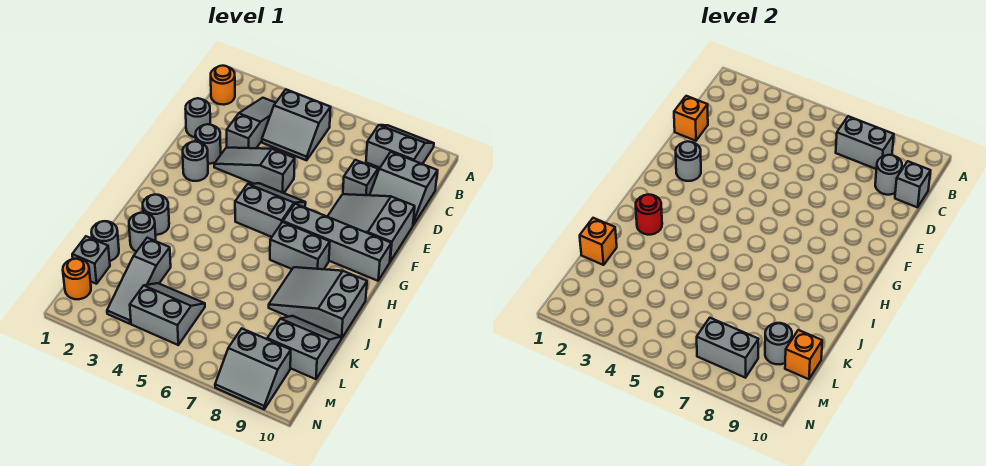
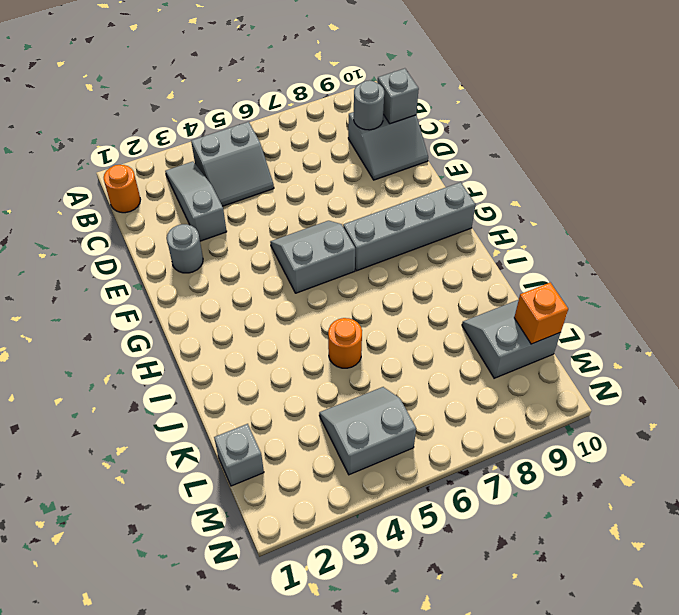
orange round brick J5 level 1 -> orange round brick M1 level 1
none -> grey slope A8:B9 level 1 top B
none -> grey round brick D1 level 1
none -> grey brick D8 level 1
none -> grey slope E3:E5 level 1 top 5

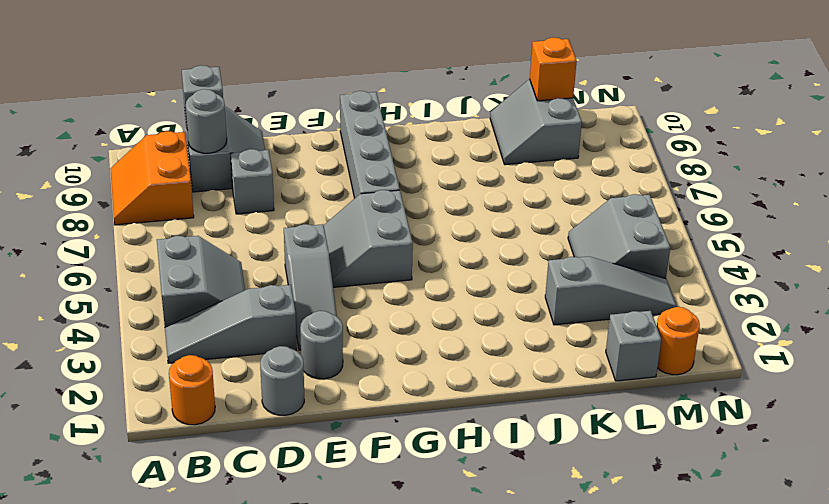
orange slope A8:B9 level 1 top B -> grey slope A8:B9 level 1 top B
none -> grey slope E8:F10 level 1 top 10
none -> grey round brick F2 level 1
none -> grey brick H7:H8 level 1
none -> grey round brick I2 level 1

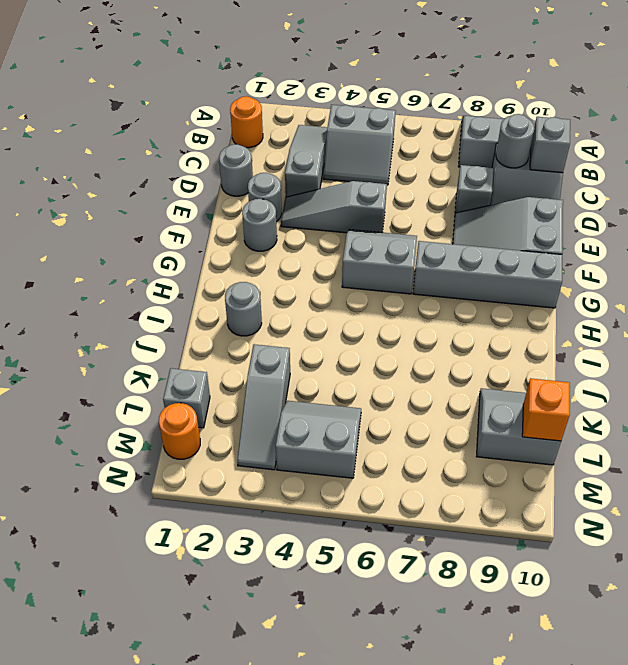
none -> grey brick H7:H8 level 1
none -> grey slope I8:J10 level 1 top 10
none -> grey round brick J2 level 1
none -> grey round brick K1 level 1

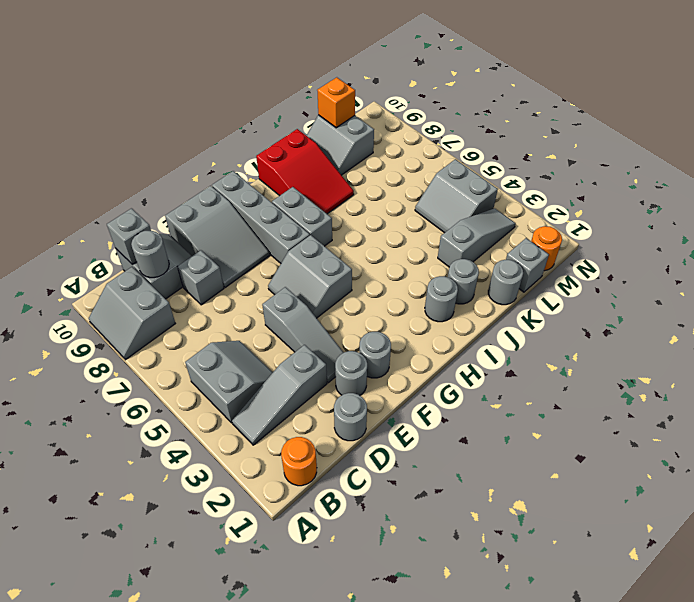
red slope I8:J10 level 1 top 10 -> grey slope I8:J10 level 1 top 10
none -> grey slope M8:N9 level 1 top M
none -> grey brick B7:B8 level 2
none -> orange brick D1 level 2
none -> grey round brick F2 level 2

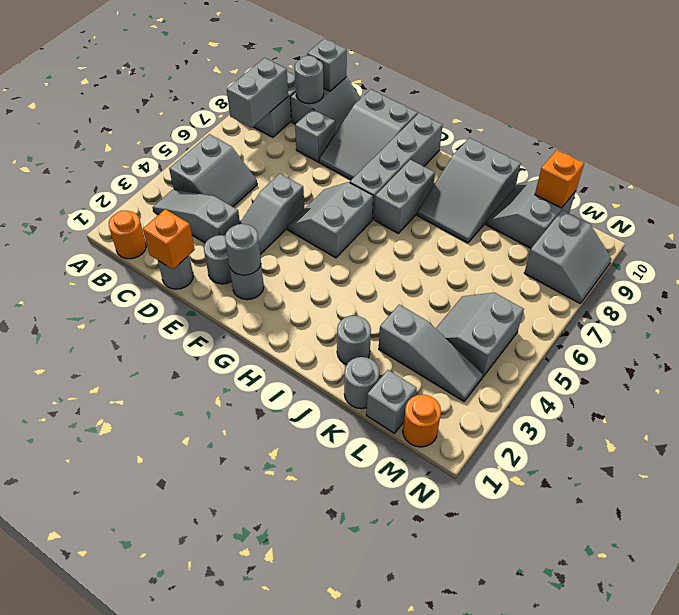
none -> grey round brick I2 level 1
none -> red round brick I2 level 2
none -> orange brick K1 level 2
none -> grey round brick L9 level 2

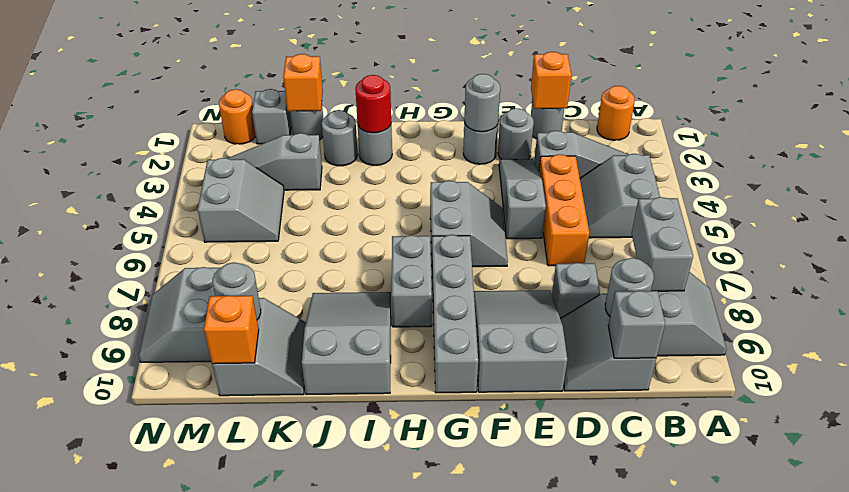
orange brick D4:D6 level 1 -> none
none -> grey brick M7:M8 level 2

